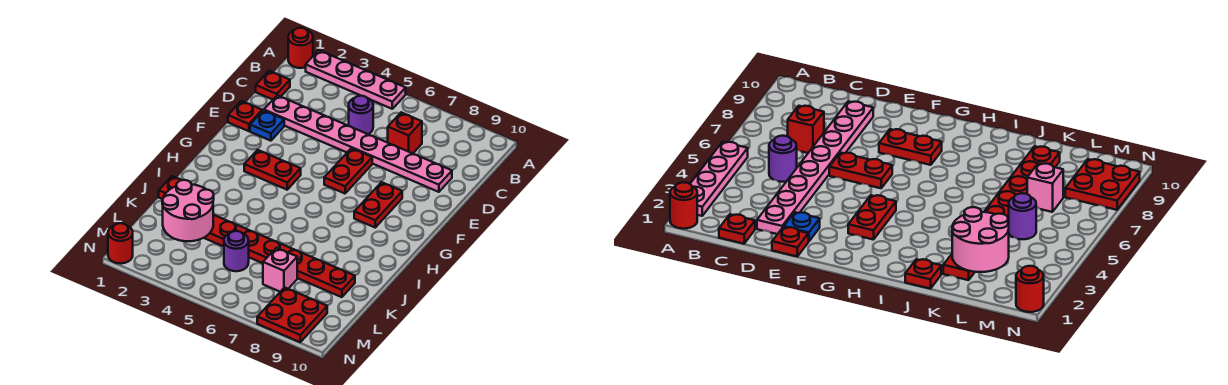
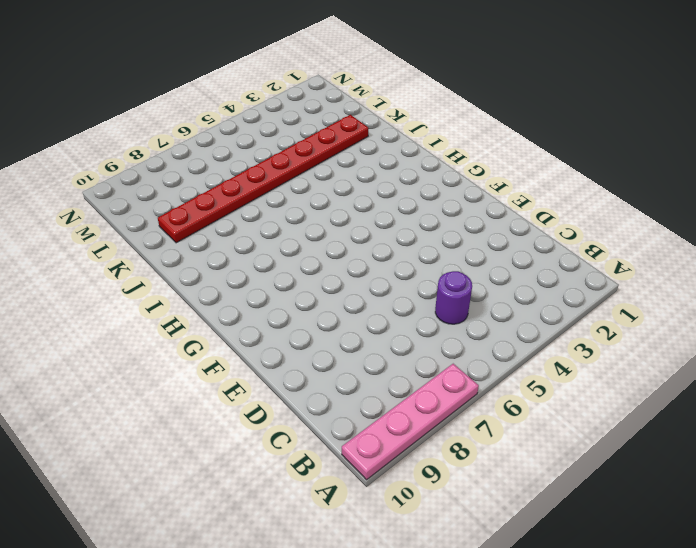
pink plate A7:A10 level 1 -> pink plate A2:A5 level 1
none -> red round brick A1 level 1
none -> red plate C1 level 1
none -> red brick C7 level 1

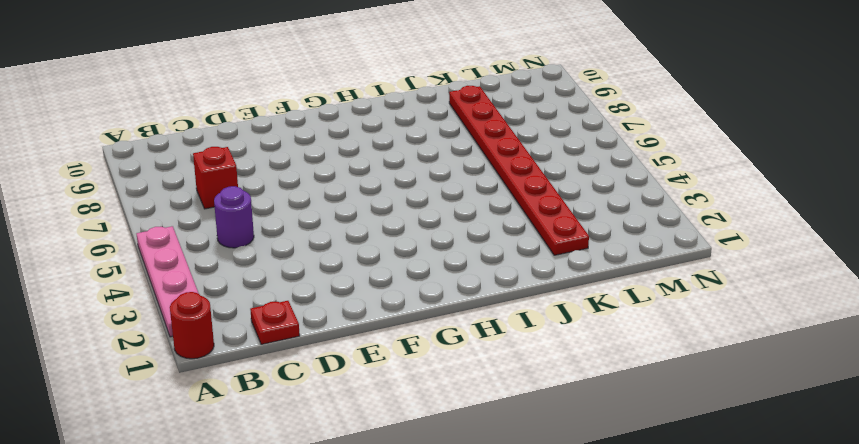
none -> pink plate D2:D9 level 1
none -> red plate E1 level 1
none -> blue plate E2 level 1

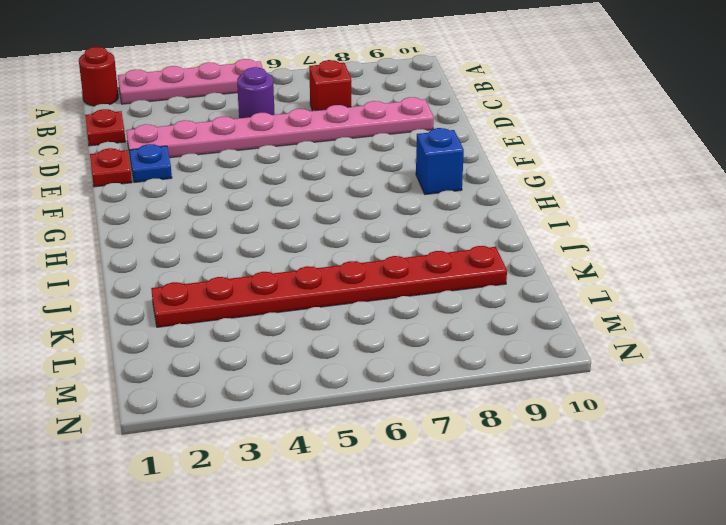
blue brick G9 level 1 -> none
none -> red plate E6:F6 level 1
none -> red plate F8:G8 level 1
none -> red plate G3:G4 level 1

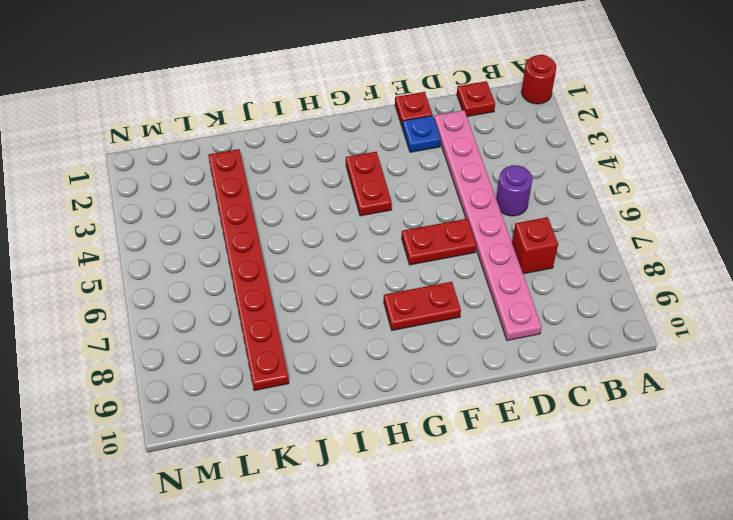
none -> pink plate A2:A5 level 1
none -> red plate J1 level 1
none -> purple round brick L5 level 1

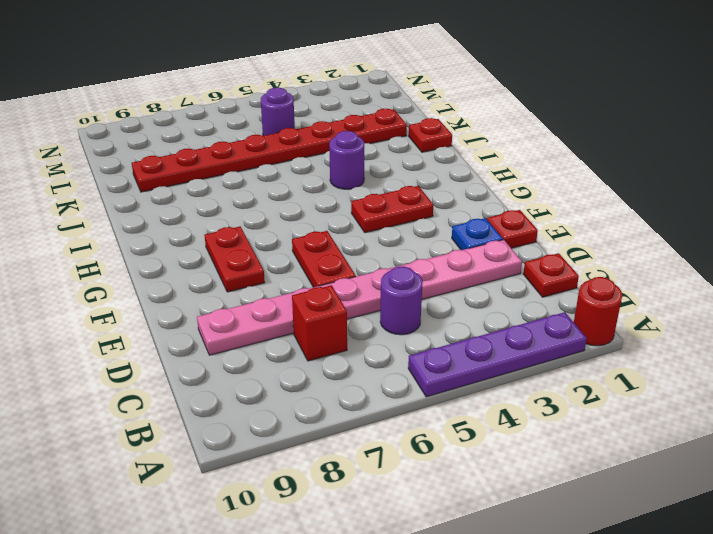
purple plate A2:A5 level 1 -> pink plate A2:A5 level 1
purple round brick I4 level 1 -> none
none -> pink brick L7 level 1
none -> red plate M8:N9 level 1
none -> red round brick N1 level 1

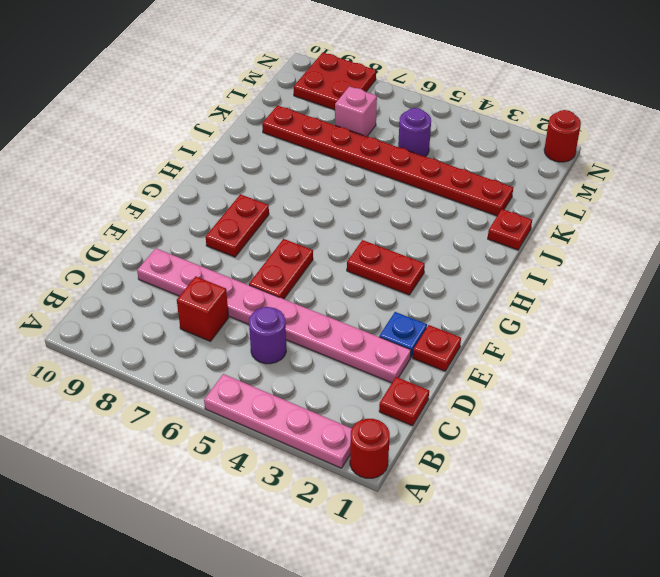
none -> pink round brick K2:L3 level 2

